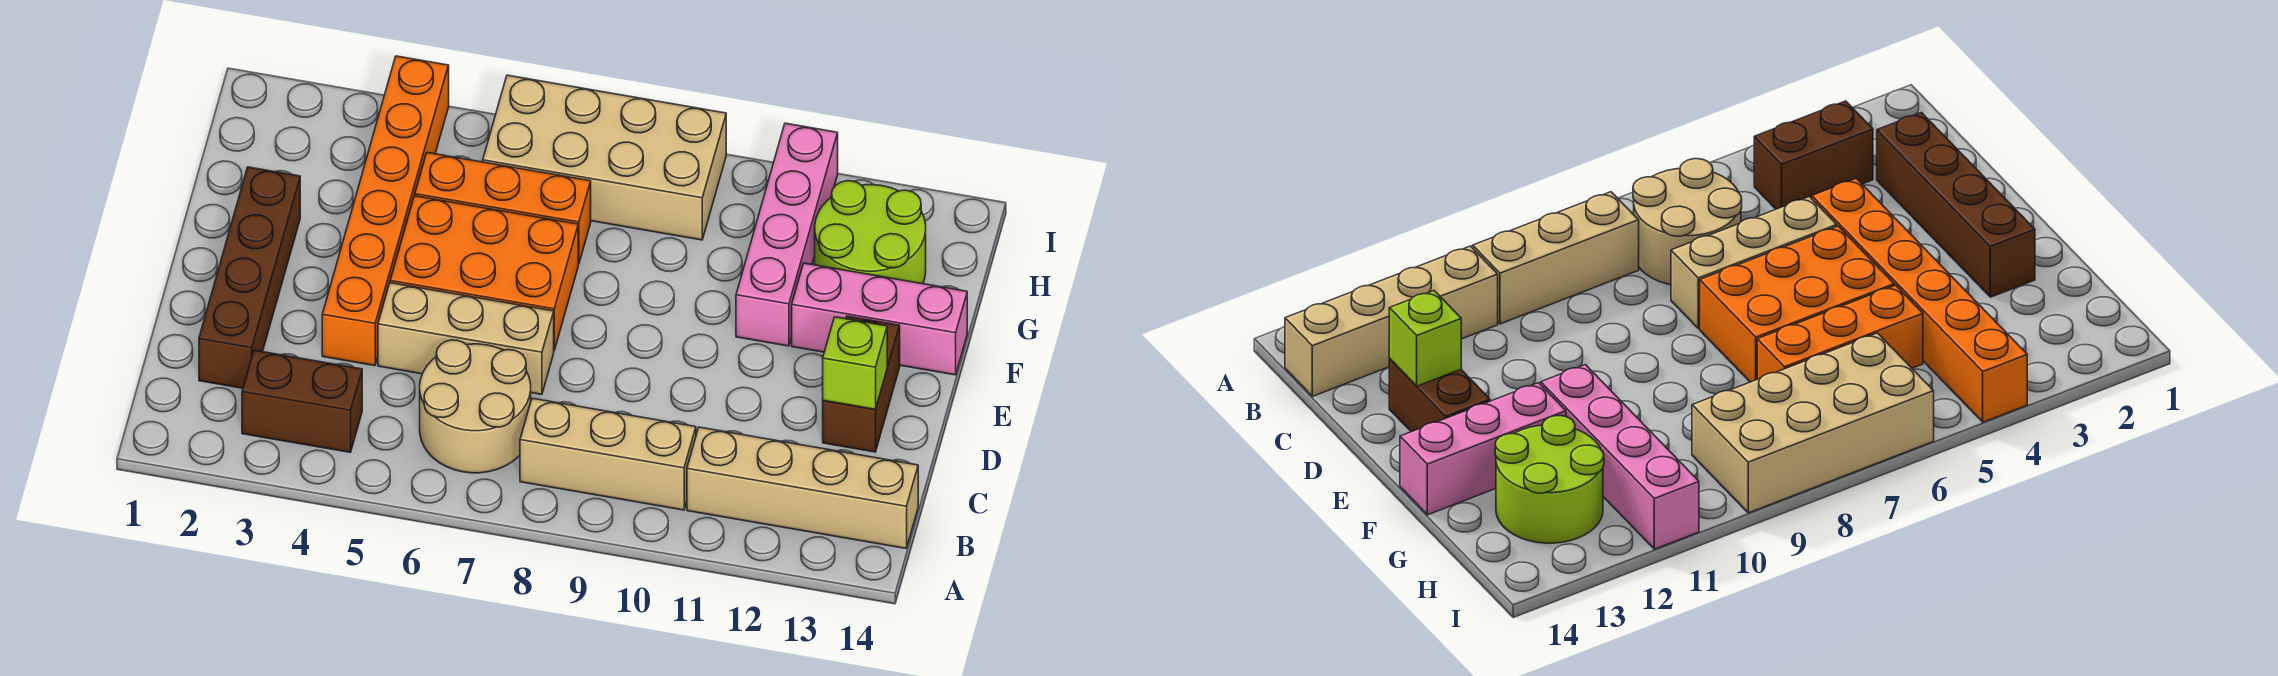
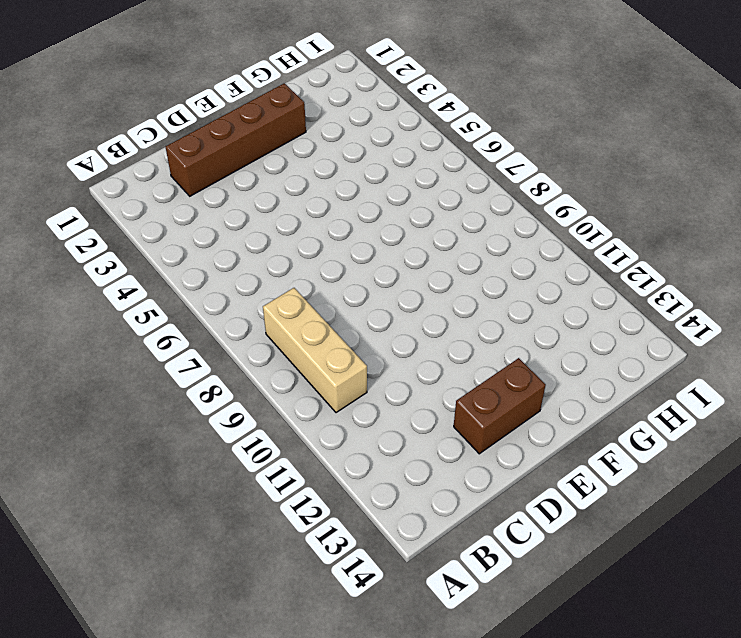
none -> brown brick B3:B4 level 1
none -> tan round brick B6:C7 level 1
none -> tan brick B11:B14 level 1

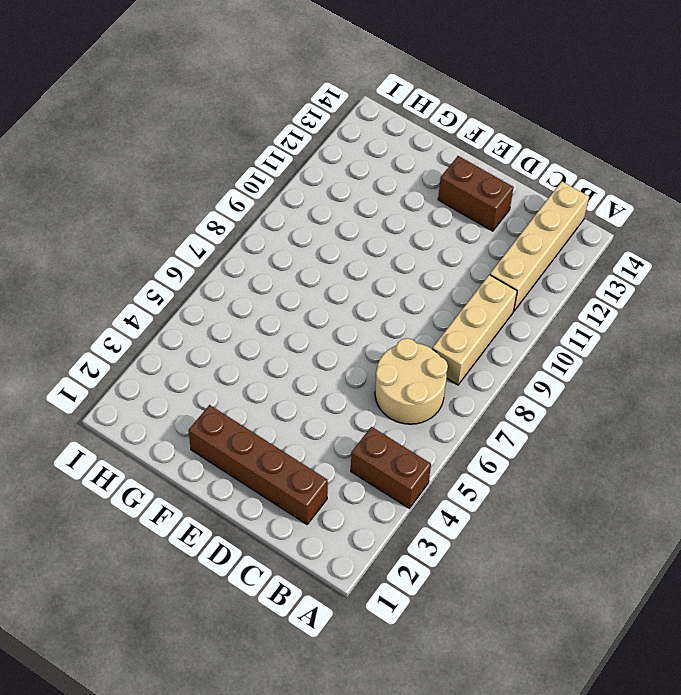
brown brick A4:B4 level 1 -> brown brick B3:B4 level 1
none -> orange brick D4:I4 level 1
none -> tan brick D5:D7 level 1
none -> orange brick E5:F7 level 1

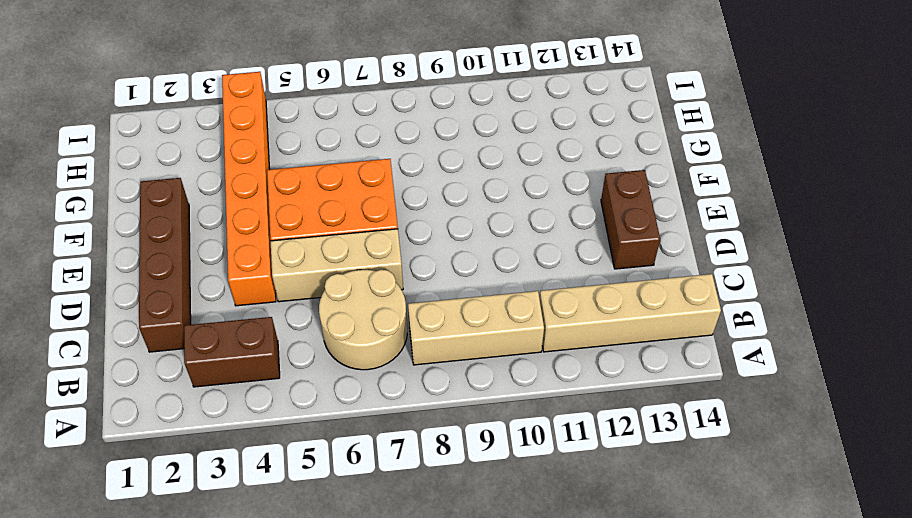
none -> pink brick F11:I11 level 1
none -> pink brick F12:F14 level 1
none -> orange brick G5:G7 level 1

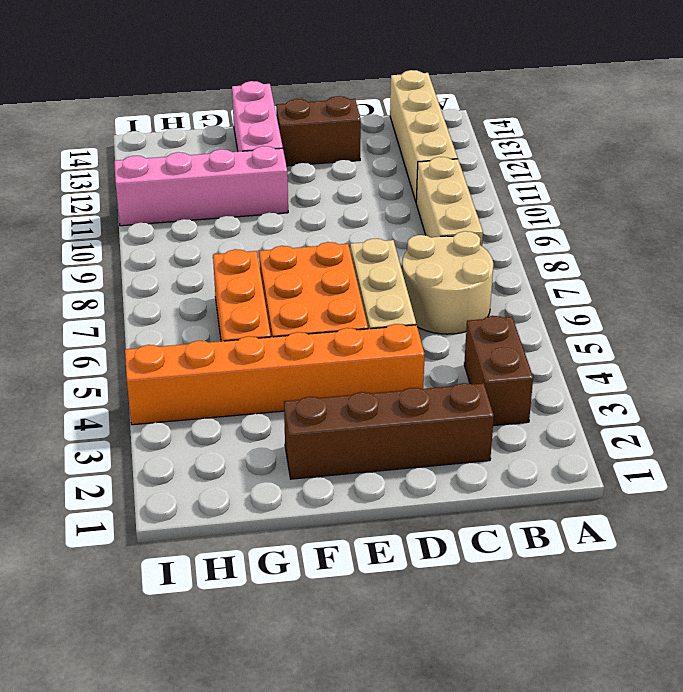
none -> lime round brick G12:H13 level 1
none -> tan brick H6:I9 level 1
none -> lime brick D13 level 2

